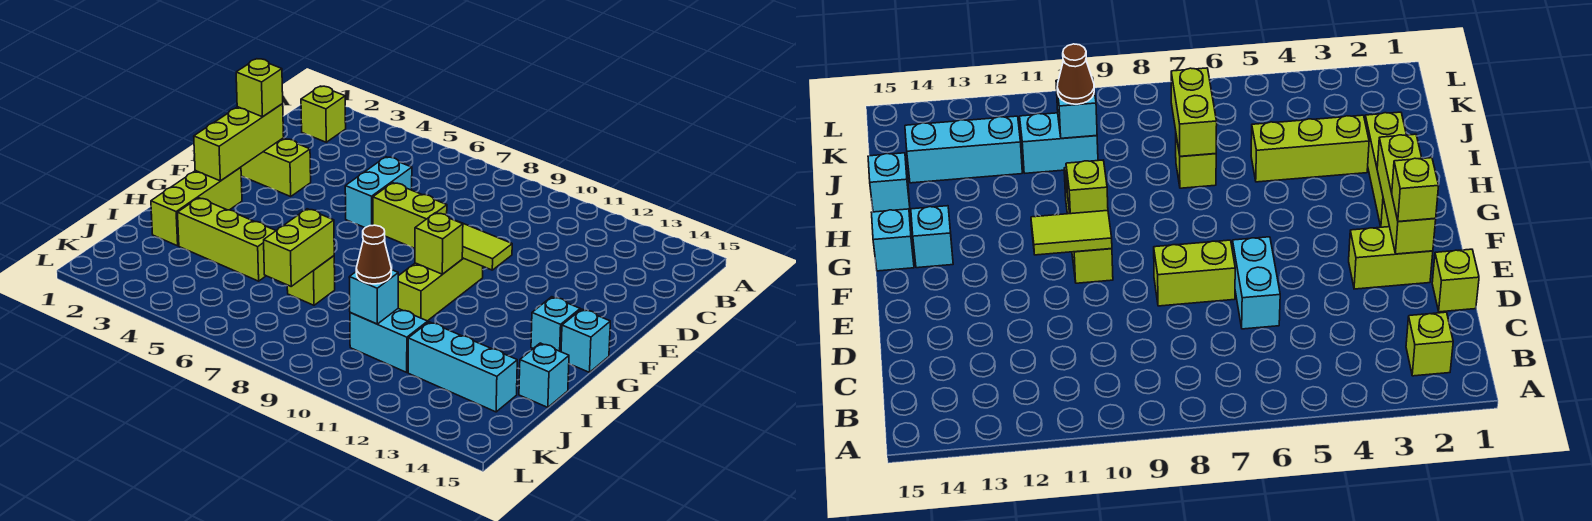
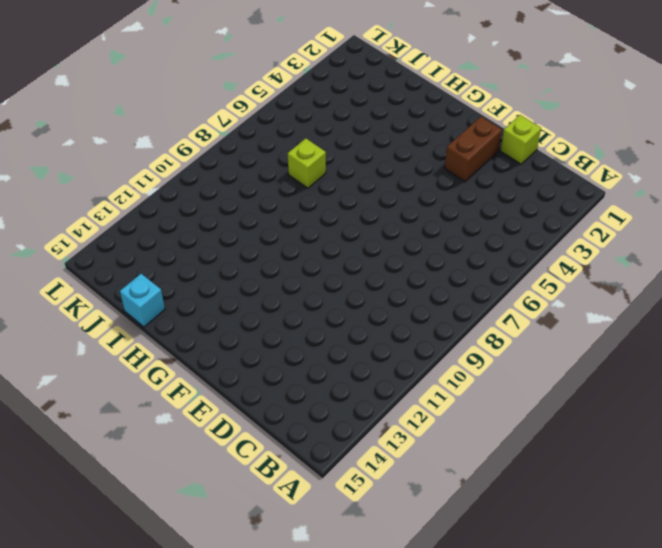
brown brick E2:E3 level 1 -> lime brick E2:E3 level 1
none -> lime brick B2 level 1
none -> cyan brick D6:E6 level 1
none -> lime brick E7:E8 level 1

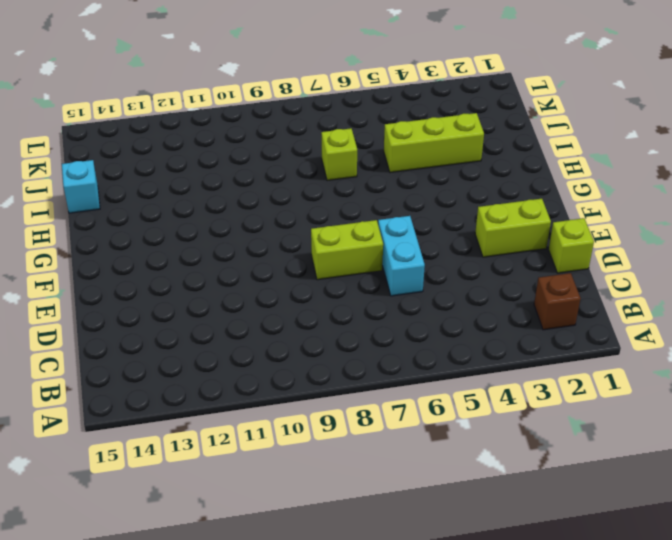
brown brick B2 level 1 -> lime brick B2 level 1
none -> lime brick F10:H10 level 1
none -> lime brick G2:I2 level 1
none -> cyan brick G14 level 1

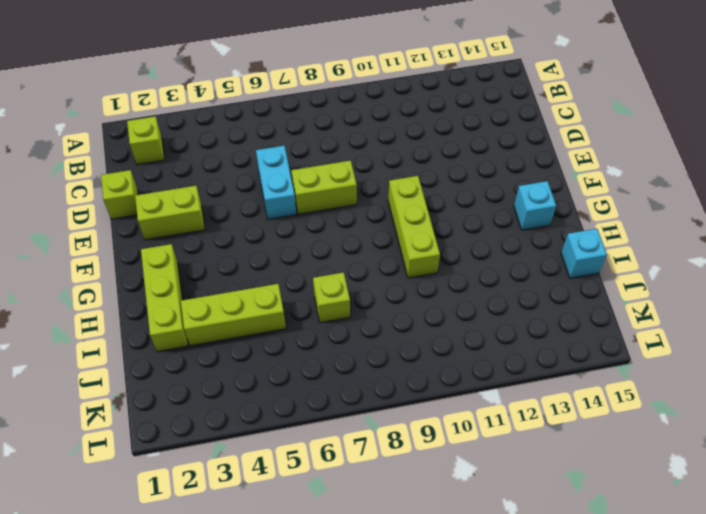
none -> cyan brick G15 level 1
none -> cyan brick J10:J11 level 1
none -> cyan brick J12:J14 level 1

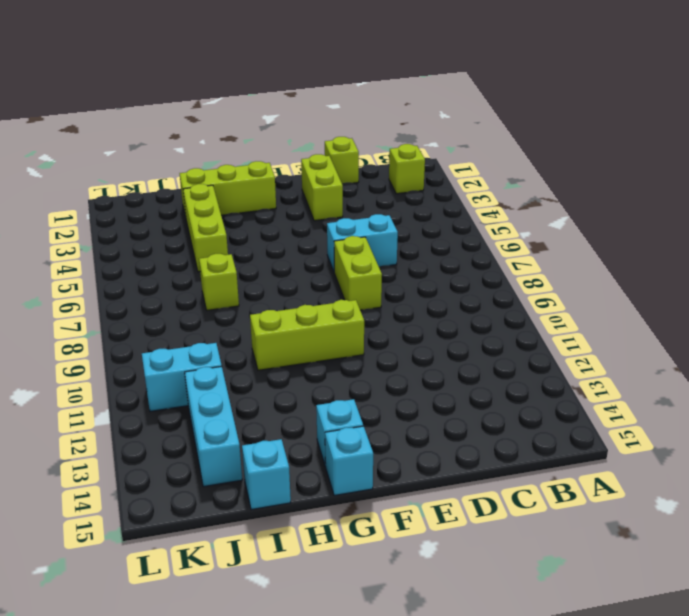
cyan brick J11:K11 level 1 -> cyan brick J10:J11 level 1
none -> lime brick E2:G2 level 2
none -> lime tile F10:F11 level 2
none -> lime brick G10 level 2

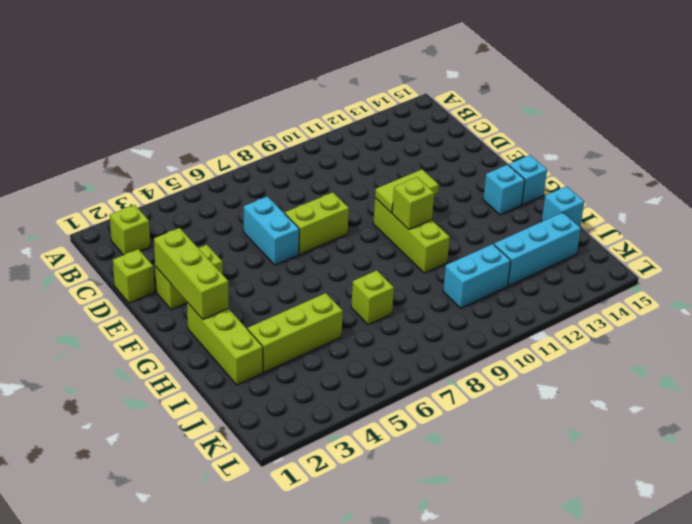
none -> lime brick I7:J7 level 2
none -> cyan brick J10 level 2
none -> lime brick E2 level 3

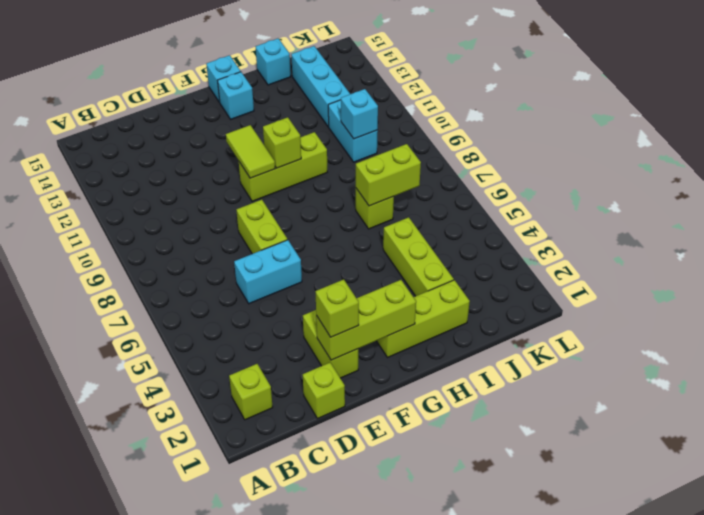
none -> brown cone J10 level 3

